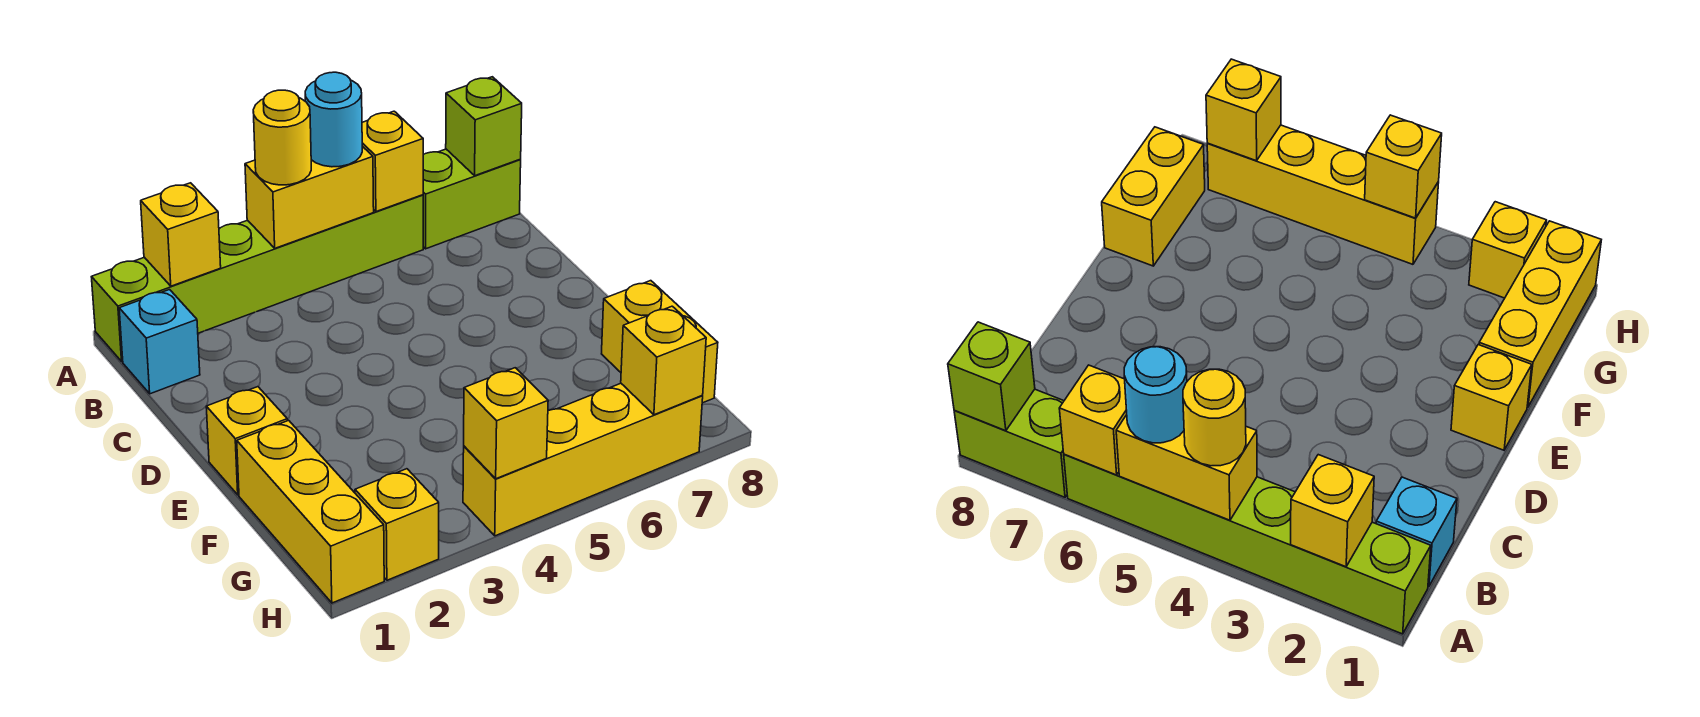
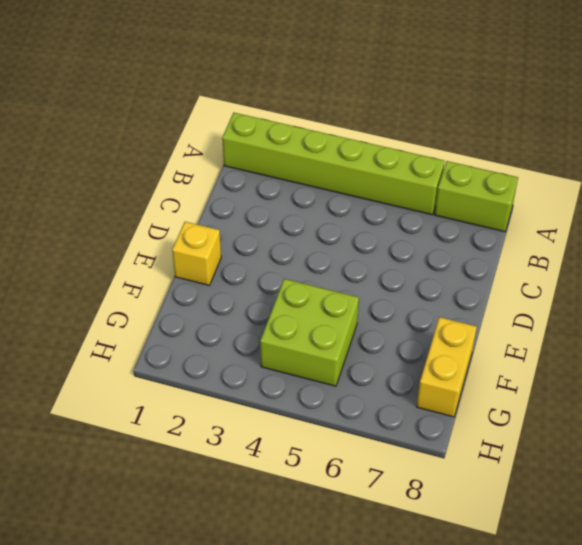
lime brick F4:G5 level 1 -> none
none -> cyan brick B1 level 1
none -> yellow brick F1:H1 level 1
none -> yellow brick H2 level 1

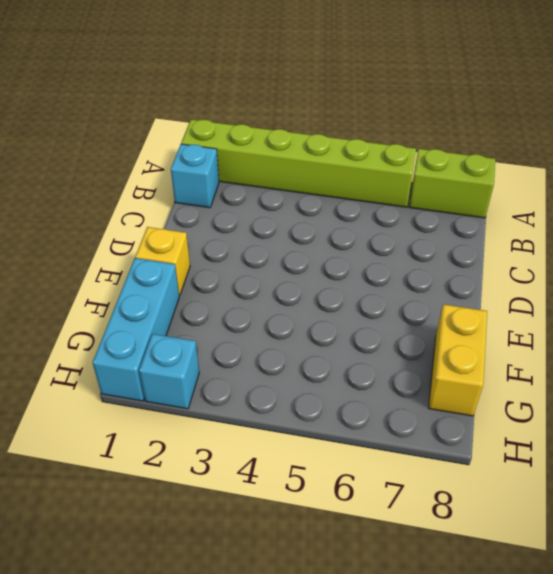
cyan brick F1:H1 level 1 -> yellow brick F1:H1 level 1
cyan brick H2 level 1 -> yellow brick H2 level 1
none -> yellow brick H4:H7 level 1
none -> yellow brick A2 level 2
none -> yellow brick A4:A5 level 2

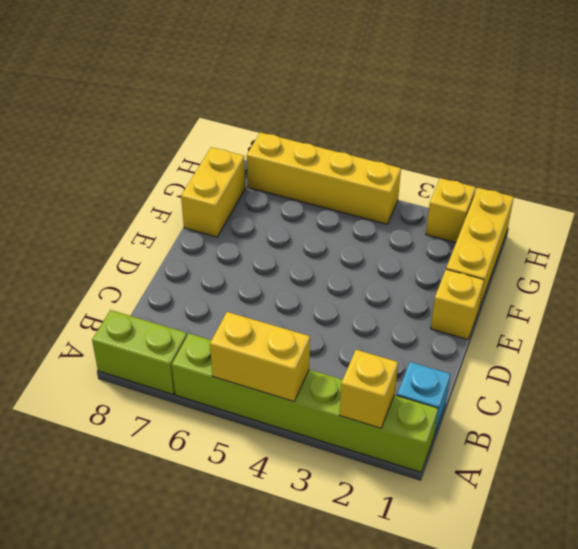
none -> yellow brick A6 level 2
none -> lime brick A8 level 2
none -> yellow brick H4 level 2

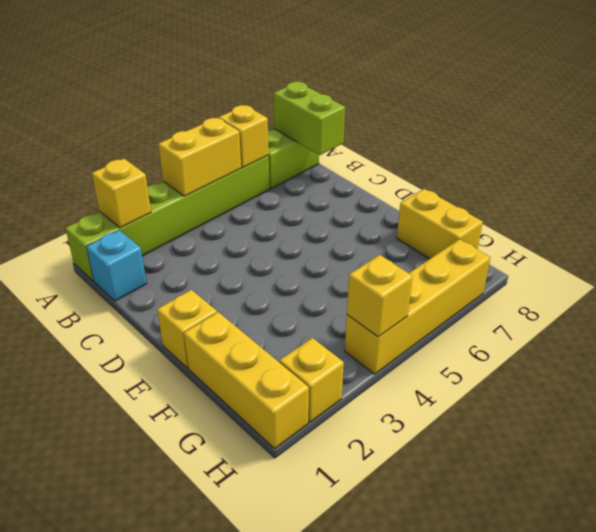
lime brick A8:B8 level 2 -> lime brick A8 level 2
none -> yellow brick H7 level 2
none -> yellow round brick A4 level 3
none -> cyan round brick A5 level 3

